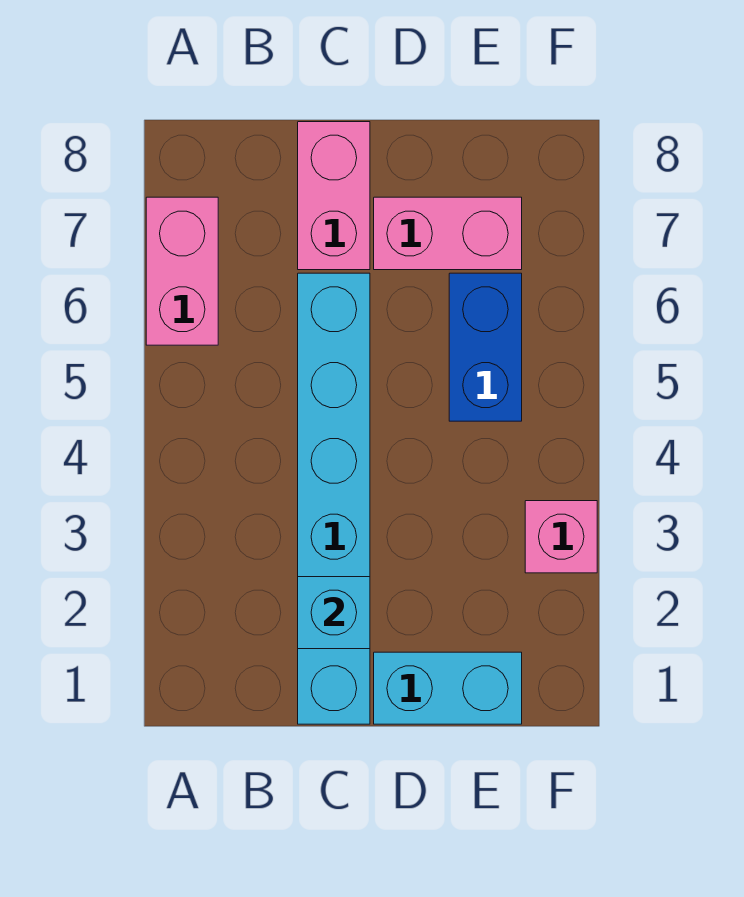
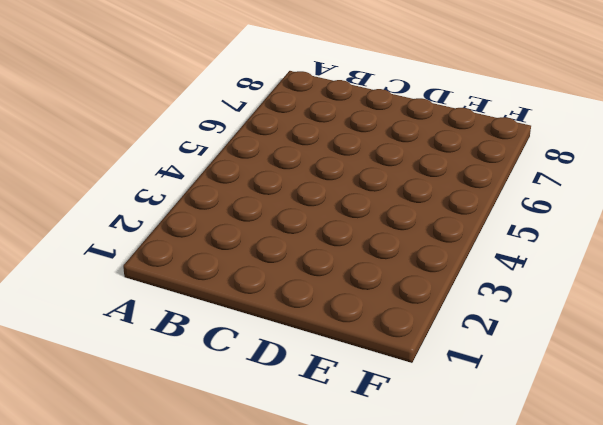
none -> pink brick A6:A7 level 1
none -> cyan brick C1:C6 level 1

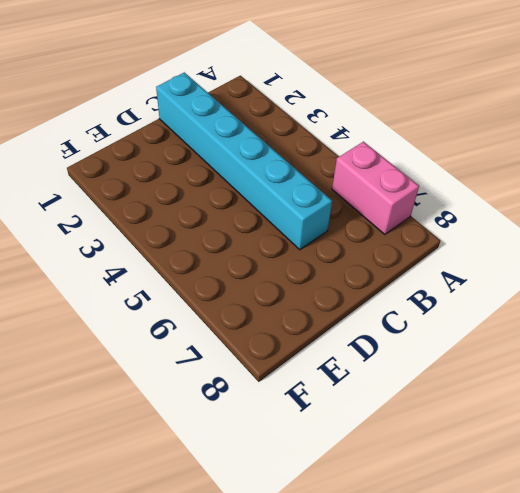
none -> pink brick C7:C8 level 1
none -> cyan brick D1:E1 level 1

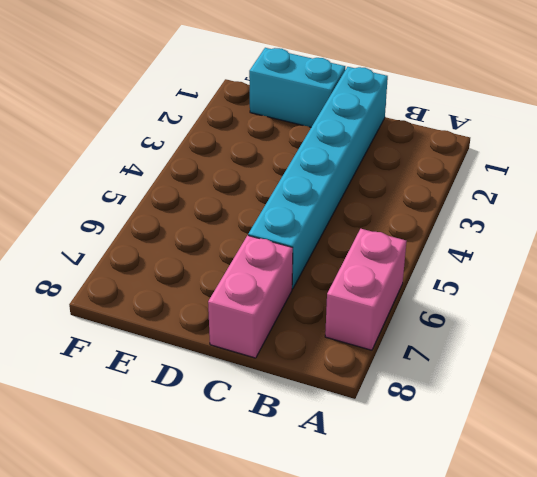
none -> pink brick D7:E7 level 1
none -> blue brick E5:E6 level 1

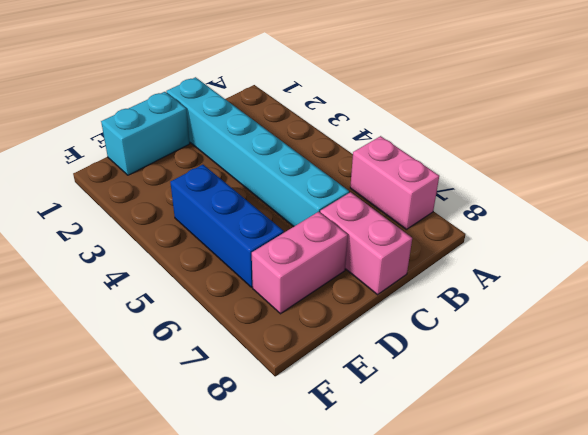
blue brick E4:E6 level 1 -> blue brick E5:E6 level 1
none -> pink brick F3 level 1
none -> cyan brick C2 level 2

